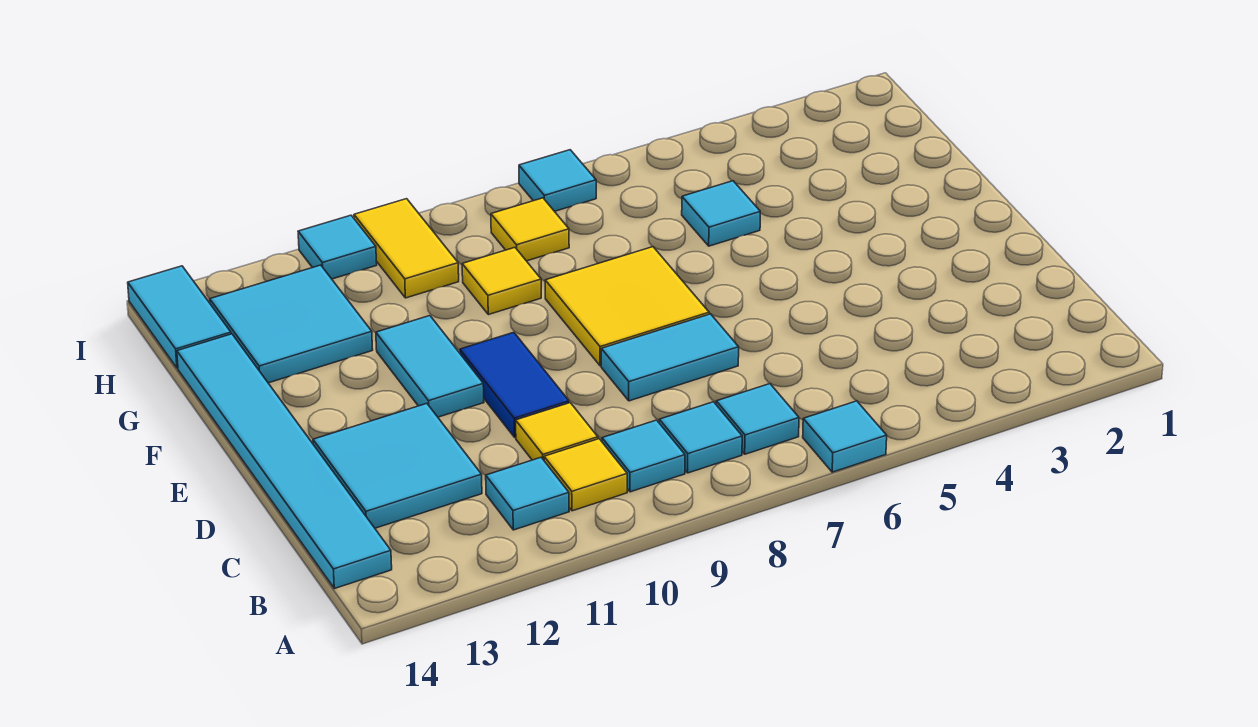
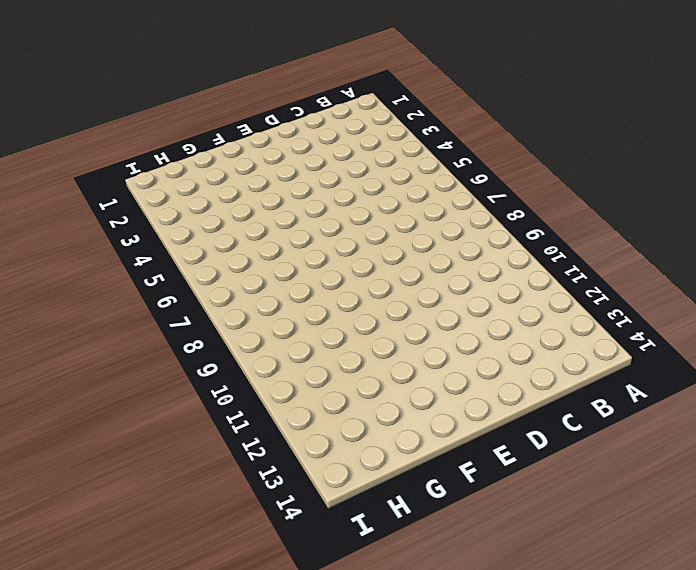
none -> cyan tile A6 level 1
none -> cyan tile B7 level 1
none -> cyan tile B8 level 1

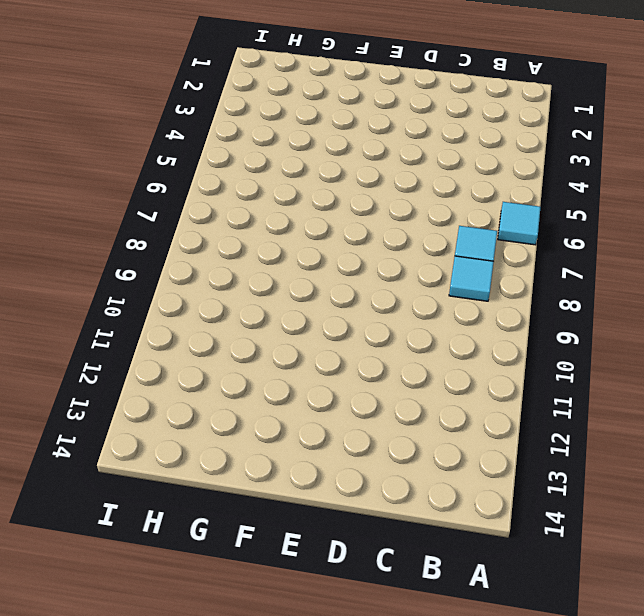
none -> cyan tile B9 level 1
none -> yellow tile B10 level 1
none -> cyan tile B11 level 1

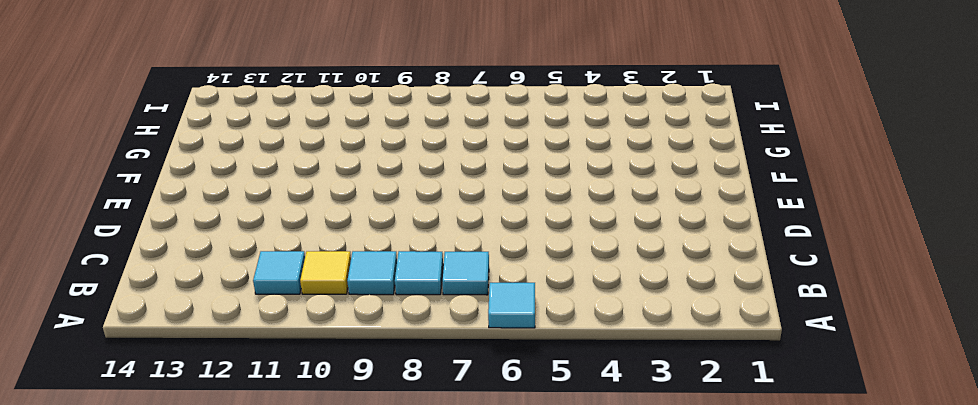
none -> cyan tile B14:G14 level 1
none -> yellow tile C10 level 1
none -> cyan tile C12:D13 level 1

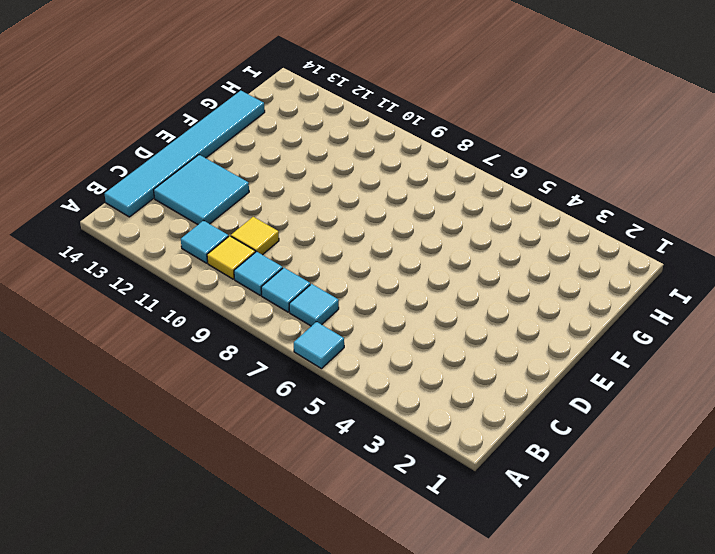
none -> cyan tile D7:D8 level 1
none -> blue tile D10:E10 level 1
none -> yellow tile E7:F8 level 1

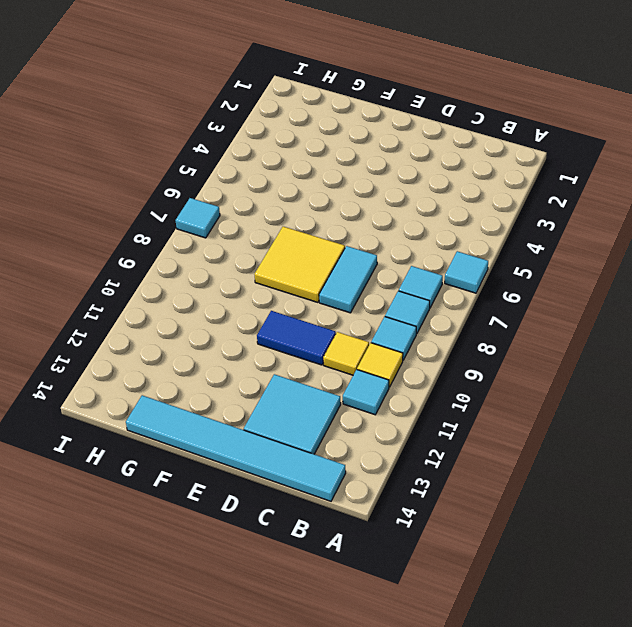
none -> cyan tile E11:F11 level 1
none -> cyan tile G5 level 1
none -> yellow tile G9 level 1

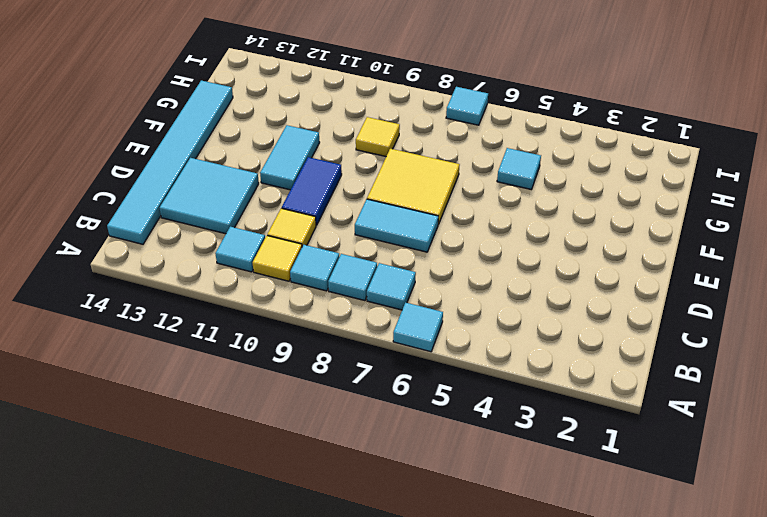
none -> cyan tile G12:H13 level 1
none -> yellow tile H8 level 1
none -> yellow tile H10:I10 level 1

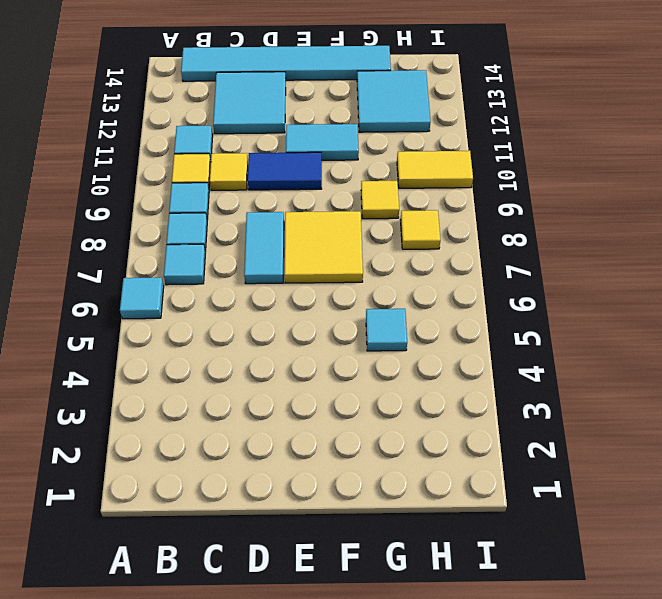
none -> cyan tile H14:I14 level 1
none -> cyan tile I7 level 1
none -> cyan tile I11 level 1

